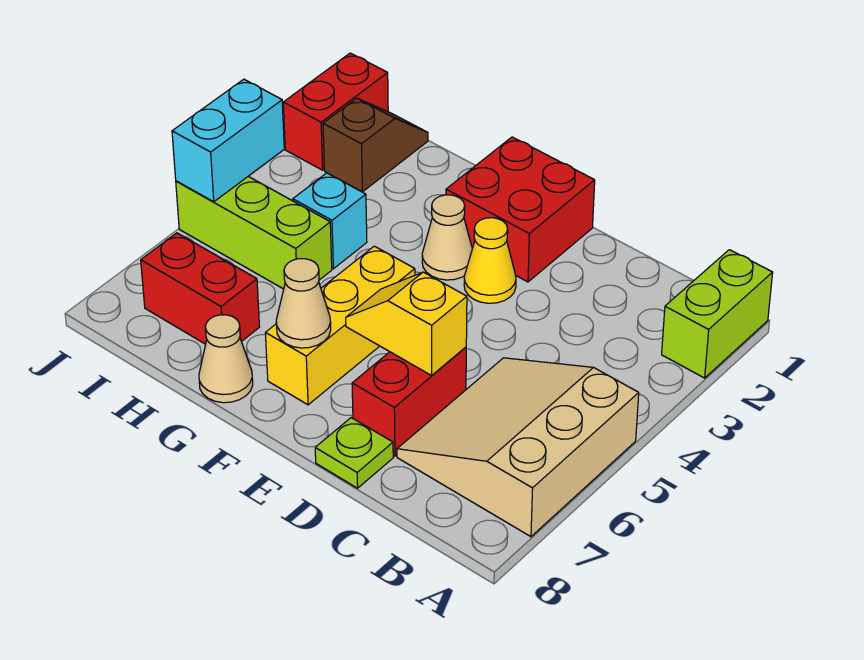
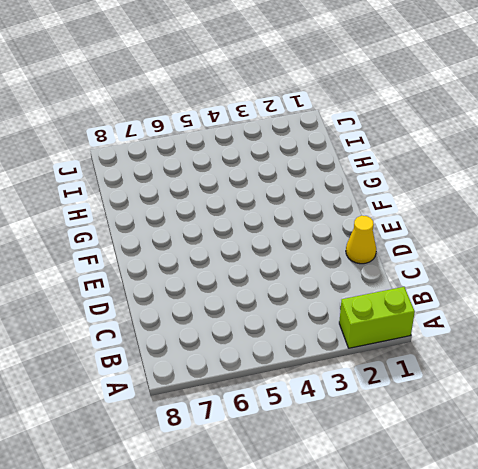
yellow cone D1 level 1 -> yellow cone E3 level 1
none -> tan slope A5:C7 level 1 top A
none -> red brick D6:D7 level 1
none -> lime plate D8 level 1

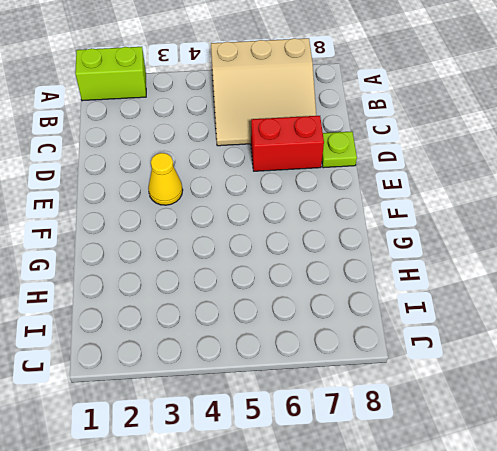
none -> red brick E1:F2 level 1
none -> tan cone F3 level 1
none -> yellow brick F5:F7 level 1

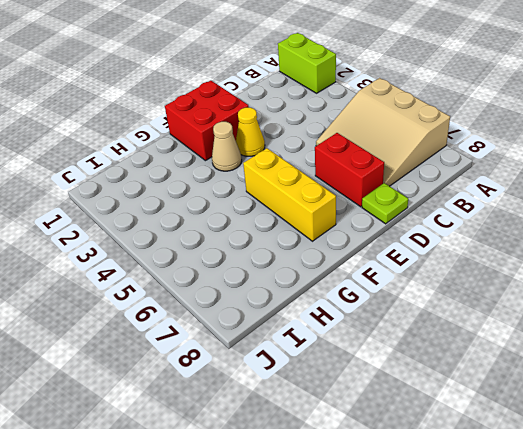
none -> tan cone G8 level 1
none -> cyan brick H4 level 1
none -> lime brick H5:J5 level 1

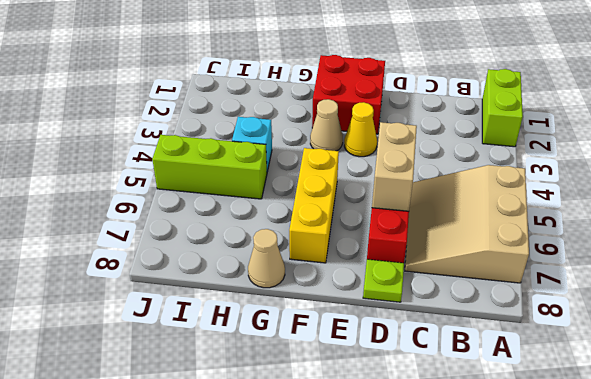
tan brick D5:D6 level 2 -> yellow slope D6:E6 level 2 top D
none -> red brick H7:I7 level 1
none -> brown slope I1:I2 level 1 top 2
none -> red brick J1:J2 level 1

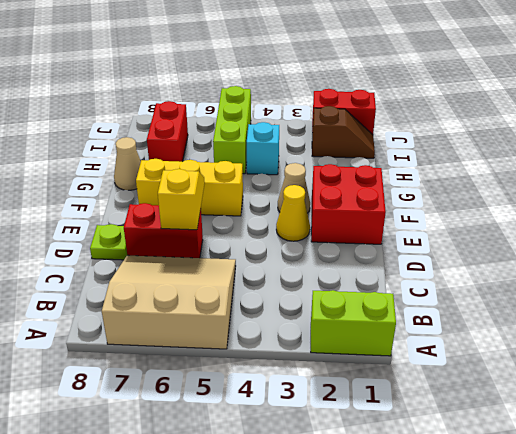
none -> tan cone F7 level 2
none -> cyan brick J4:J5 level 2

